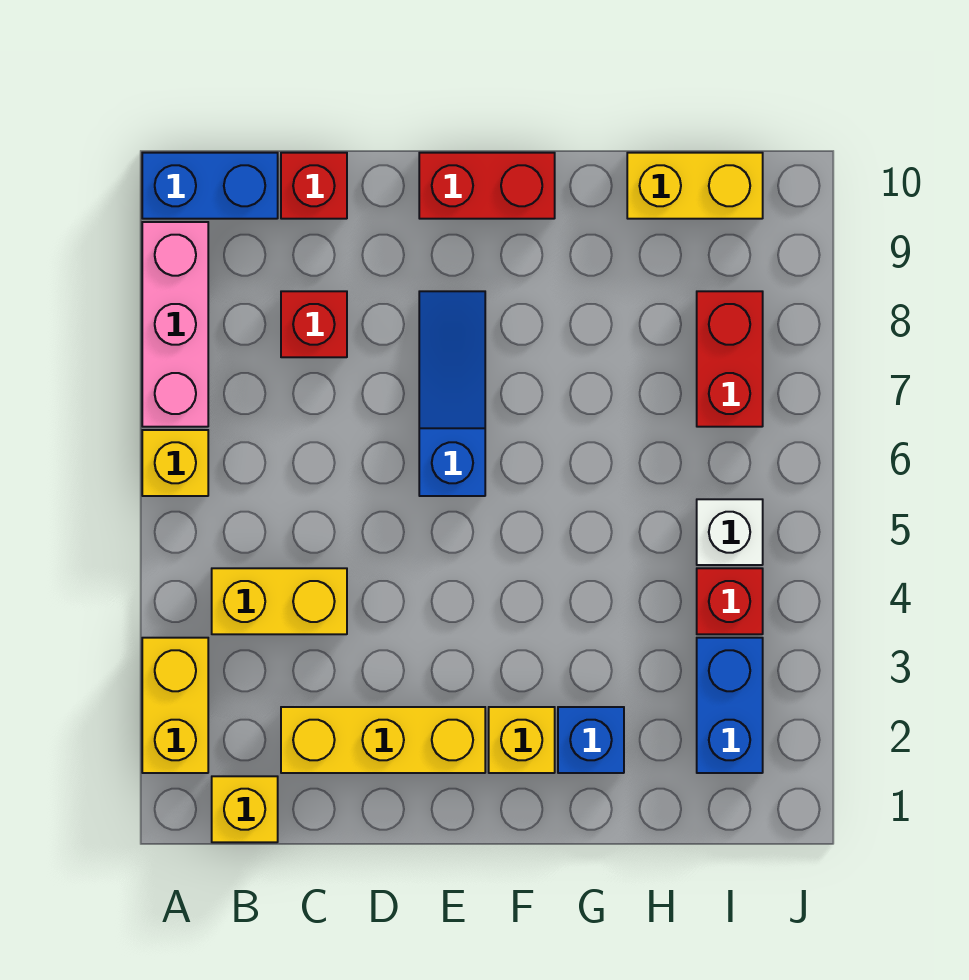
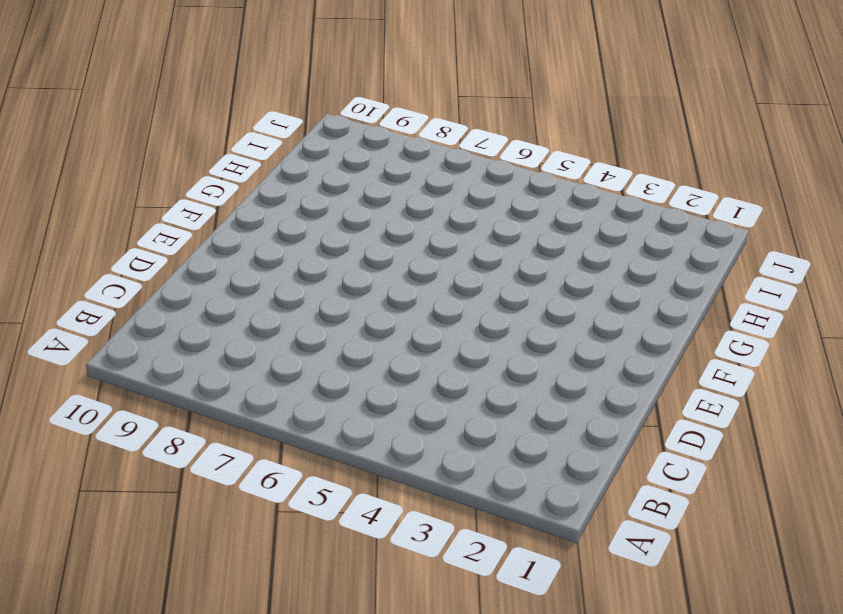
none -> yellow brick A2:A3 level 1
none -> yellow brick A6 level 1
none -> pink brick A7:A9 level 1

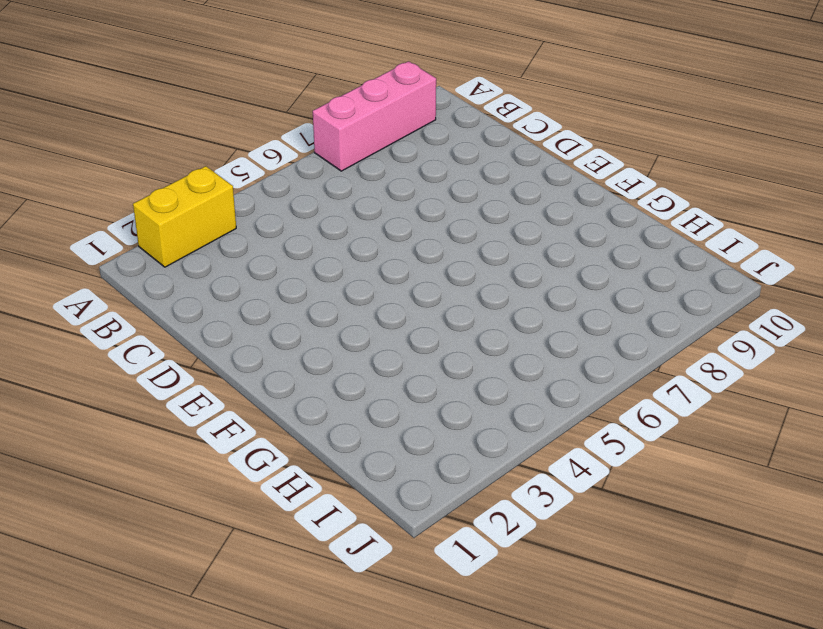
none -> yellow brick A6 level 1
none -> blue brick A10:B10 level 1
none -> yellow brick B1 level 1

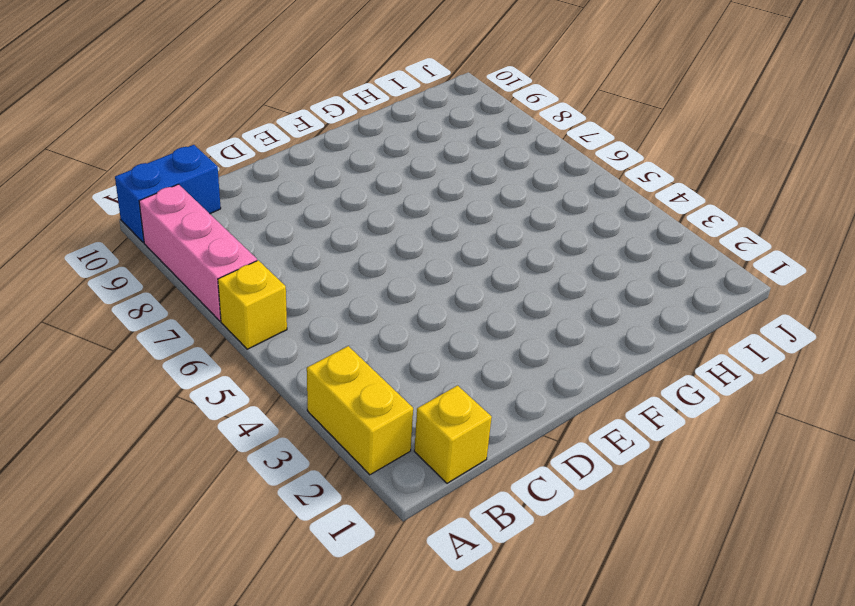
none -> yellow brick B4:C4 level 1
none -> yellow brick C2:E2 level 1
none -> red brick C8 level 1

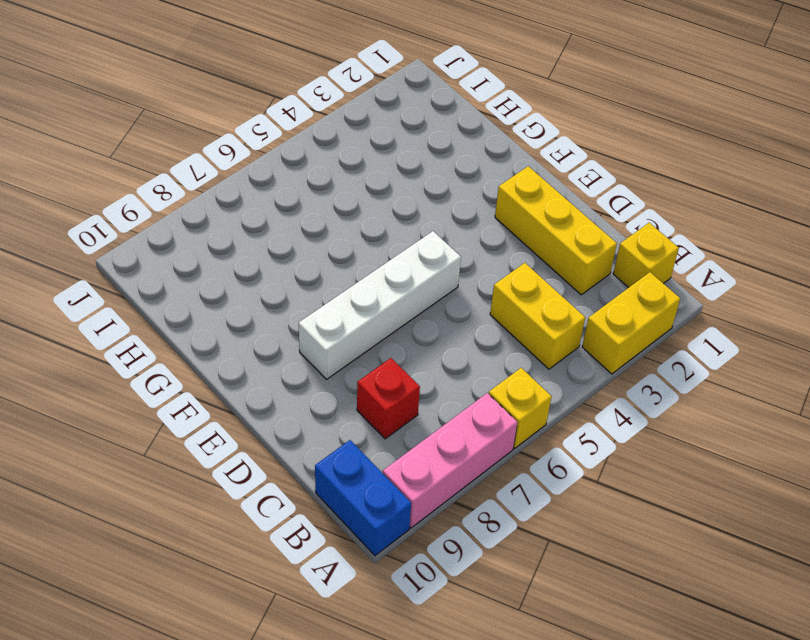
white brick E5:E8 level 1 -> blue slope E6:E8 level 1 top 6
none -> red brick C10 level 1
none -> red brick E10:F10 level 1
none -> yellow brick F2 level 1

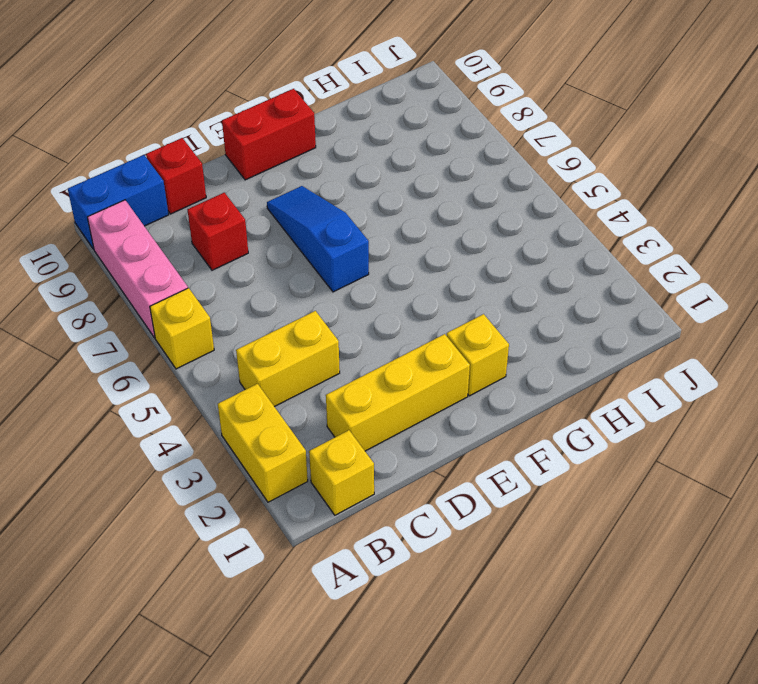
none -> blue brick G2 level 1
none -> yellow brick H10:I10 level 1
none -> blue brick I2:I3 level 1

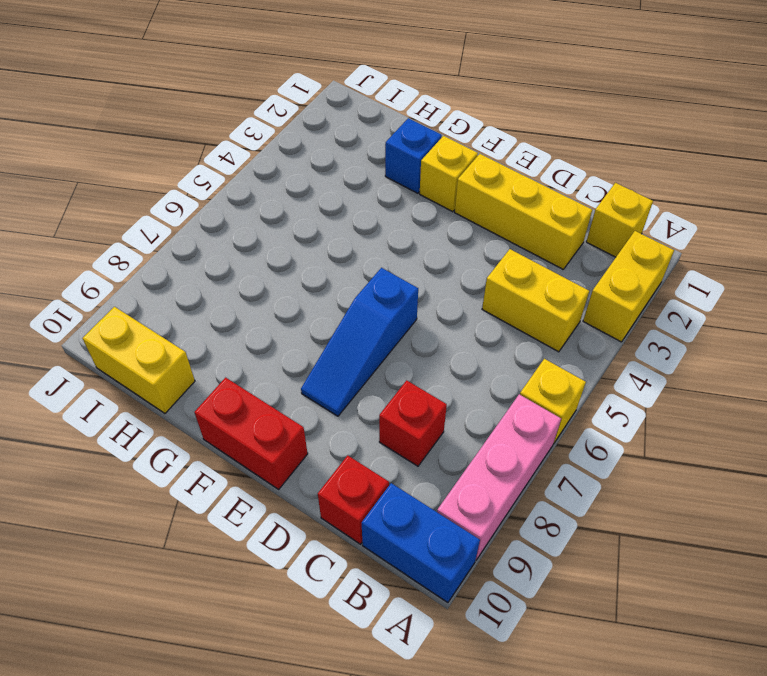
none -> blue brick I2:I3 level 1
none -> red brick I4 level 1
none -> white brick I5 level 1

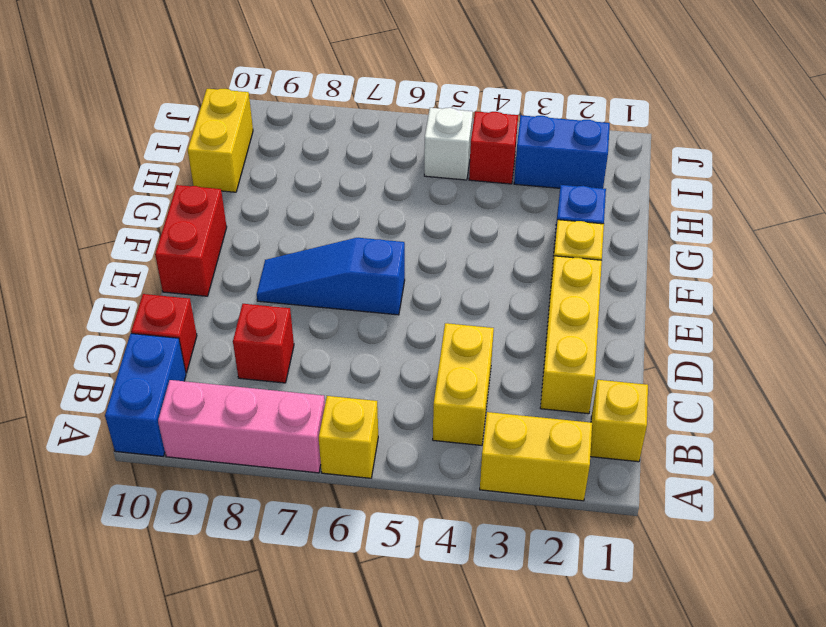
none -> red brick I7:I8 level 1

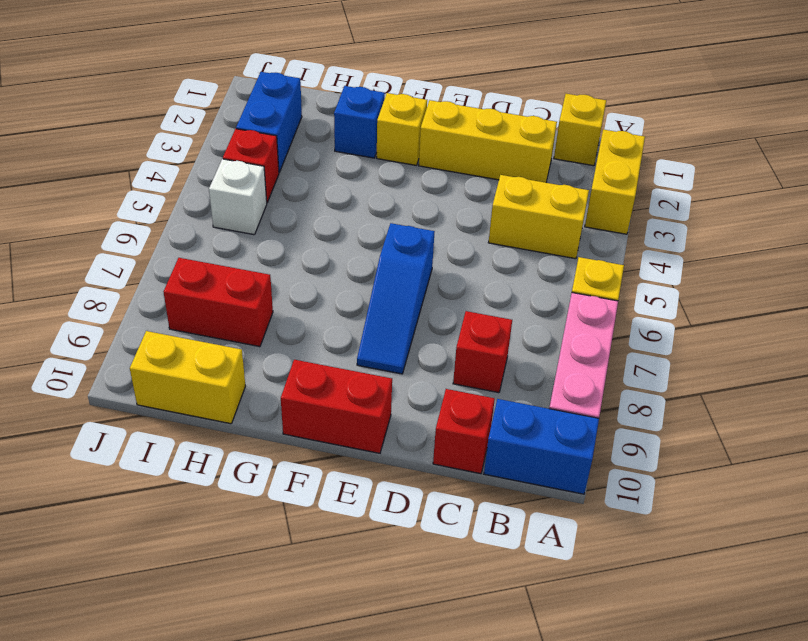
red brick H8:I8 level 1 -> red brick I7:I8 level 1

